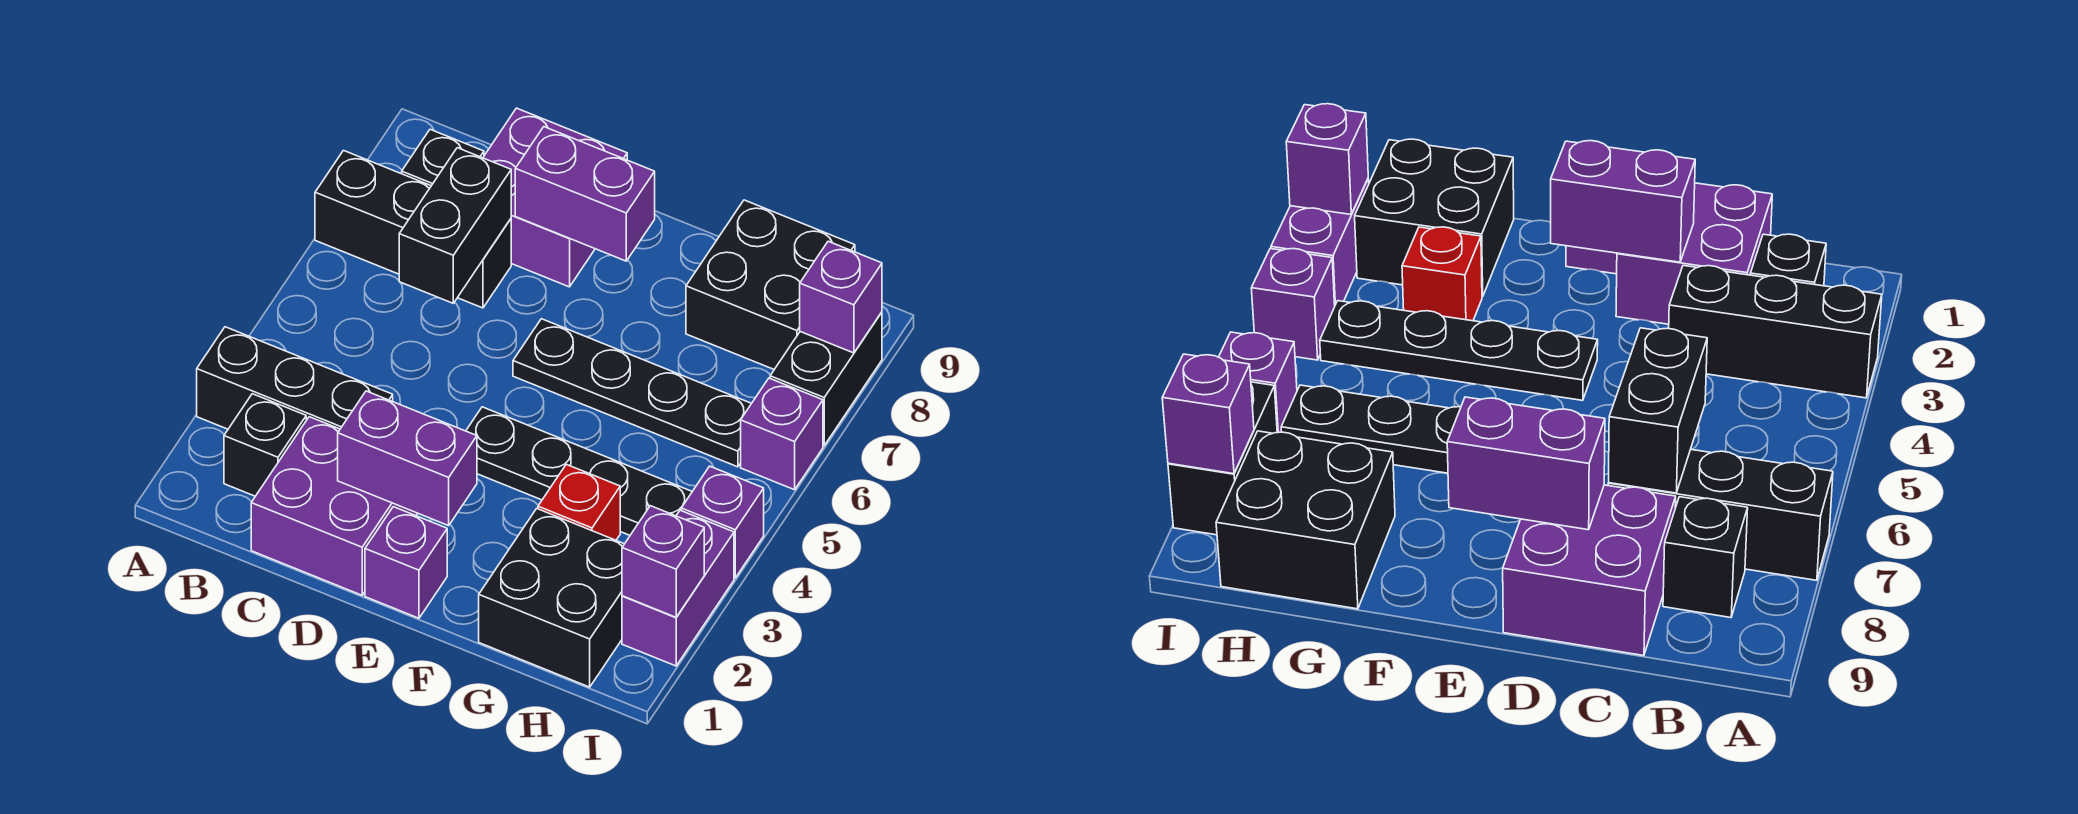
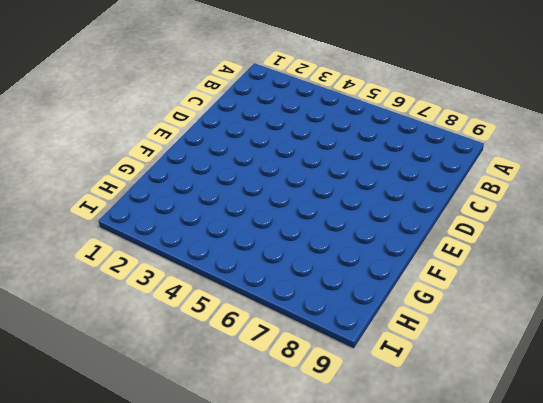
none -> black brick A3:C3 level 1
none -> black brick A7:C7 level 1
none -> black brick B2 level 1

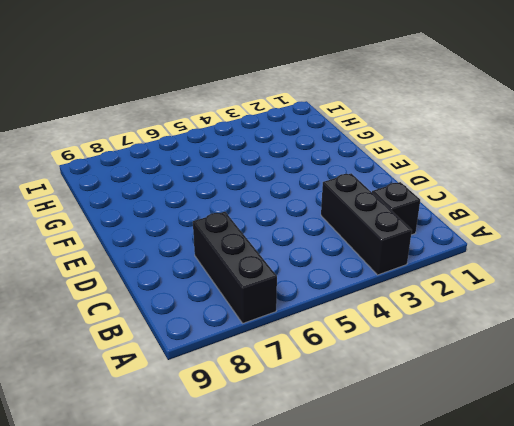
none -> black brick B8 level 1
none -> purple brick C1:D2 level 1
none -> purple brick C8:D9 level 1

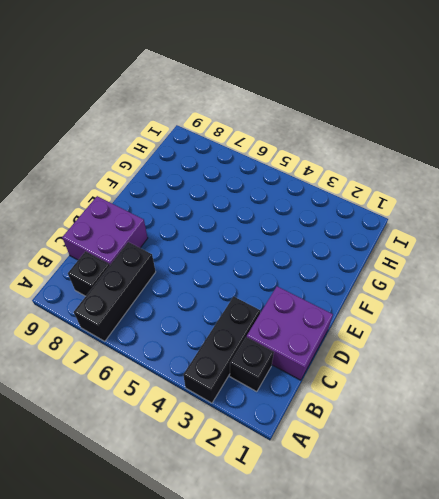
none -> purple brick E1 level 1
none -> black plate E4:H4 level 1
none -> black plate E6:H6 level 1

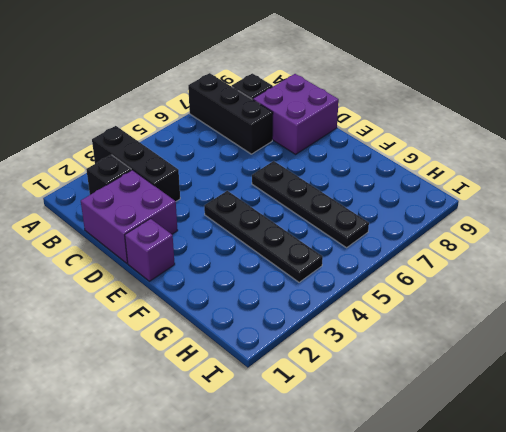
none -> black brick G1:H2 level 1
none -> red brick G3 level 1
none -> black brick G8:H9 level 1

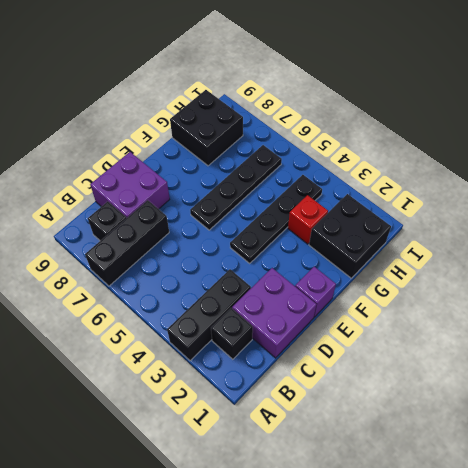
none -> purple brick I2:I3 level 1
none -> purple brick I4 level 1
none -> purple brick I6 level 1

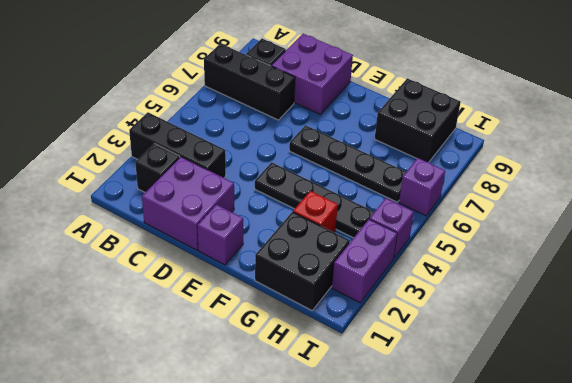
none -> black brick I7:I8 level 1
none -> black brick C6:C7 level 2
none -> purple brick D2:E2 level 2

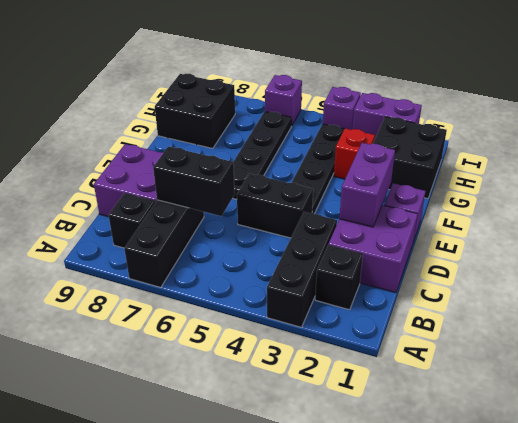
black brick D4:D5 level 1 -> black brick I7:I8 level 1
none -> purple brick D8:E8 level 2
none -> purple brick I2 level 2
none -> purple brick I8 level 2

